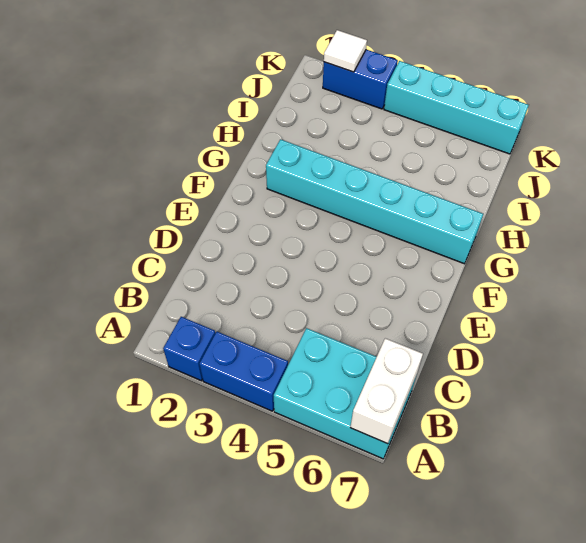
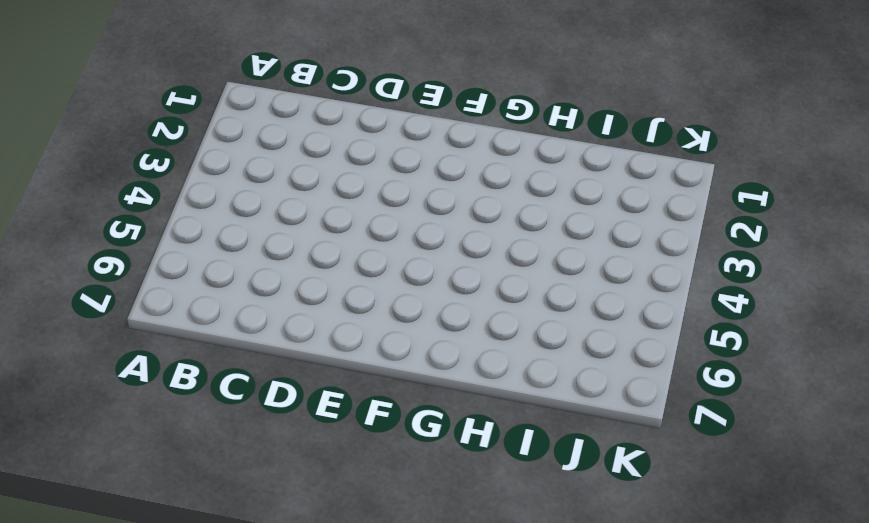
none -> blue brick A2 level 1
none -> blue brick A3:A4 level 1

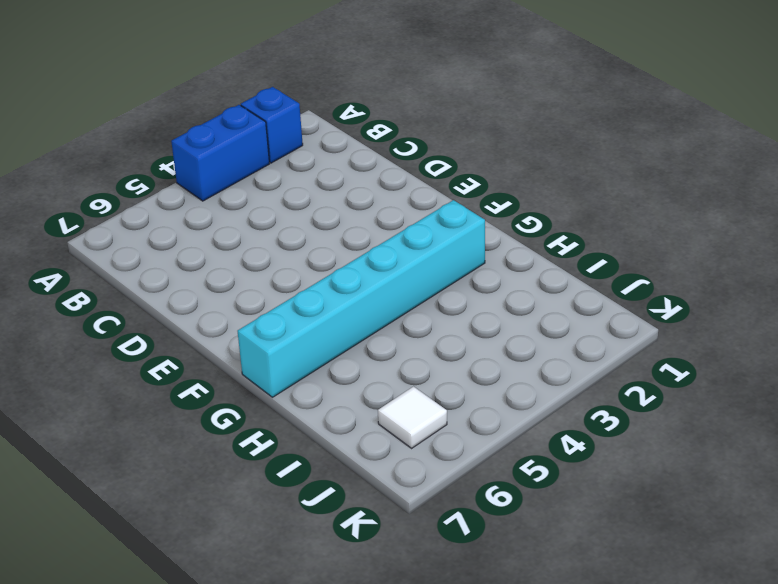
white tile J6 level 1 -> white tile K2 level 2
none -> cyan brick A5:B7 level 1
none -> blue brick K2:K3 level 1

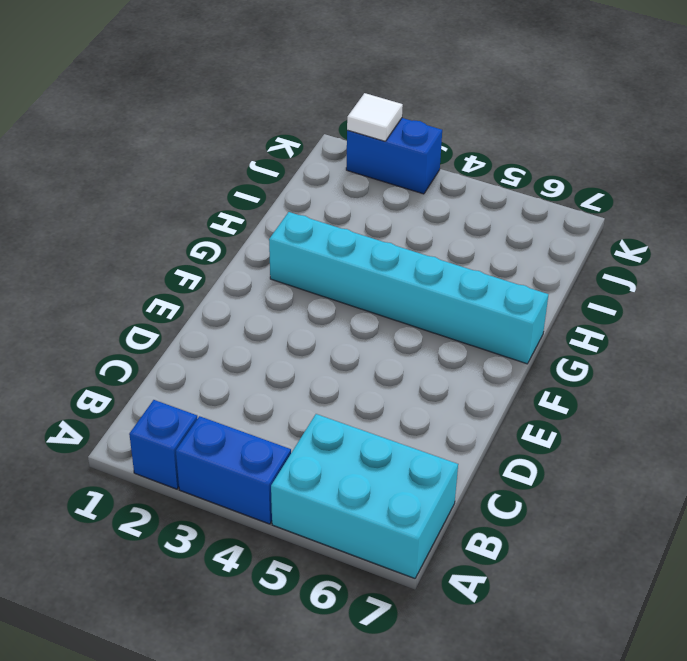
none -> cyan brick K4:K7 level 1
none -> white brick A7:B7 level 2

